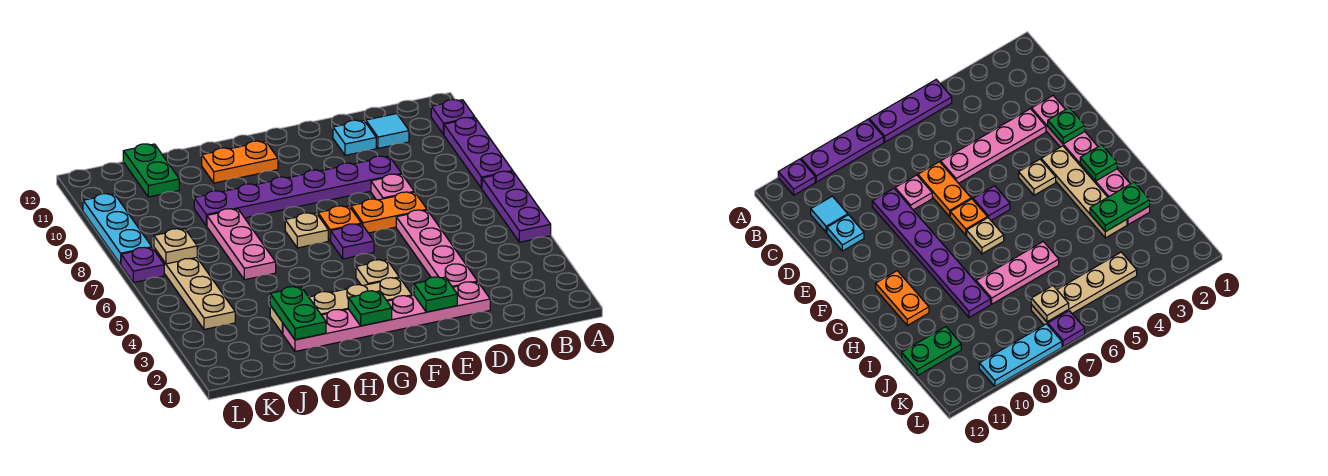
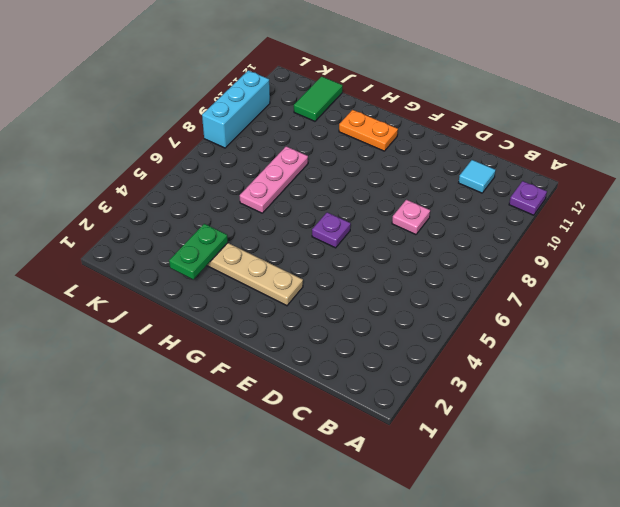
green tile J11:J12 level 1 -> green plate J11:J12 level 1
cyan brick L8:L10 level 1 -> cyan plate L8:L10 level 1
none -> purple plate A5:A7 level 1
none -> purple plate A8:A10 level 1
none -> pink plate D2:I2 level 1

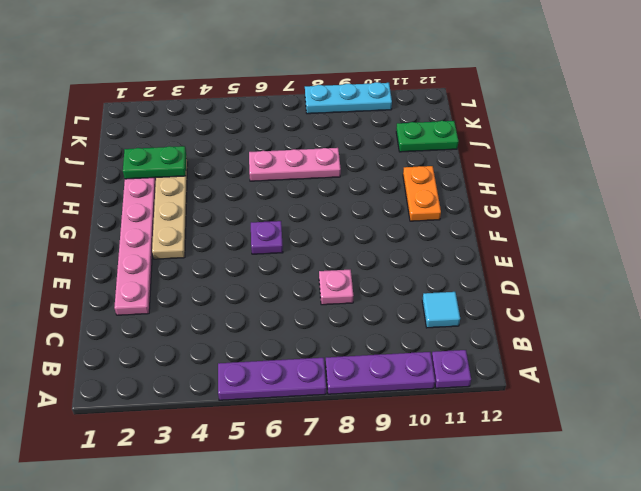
none -> pink plate D3:D6 level 1
none -> orange plate D7:E7 level 1
none -> purple plate D9:I9 level 1

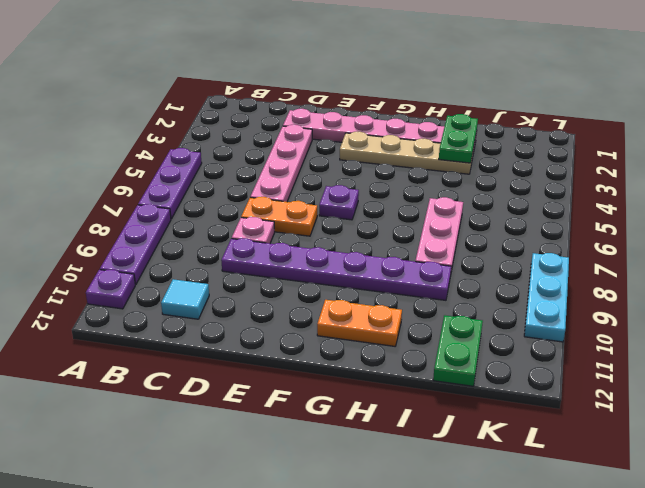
none -> cyan plate D11 level 1
none -> tan plate F4 level 1
none -> orange plate F7 level 1

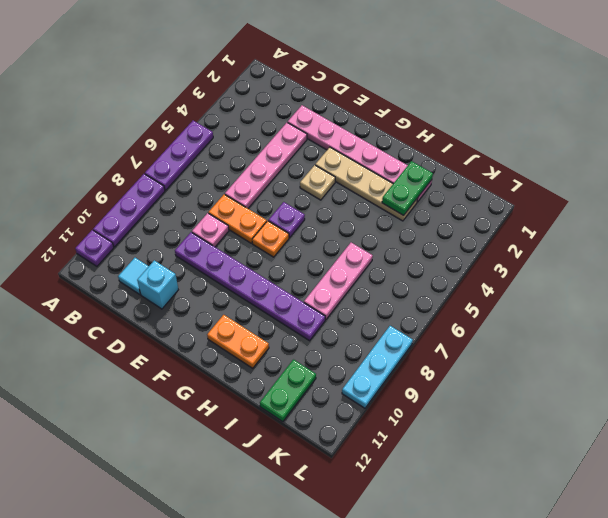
cyan brick D11 level 1 -> cyan plate D11 level 1
none -> tan plate G7 level 1
none -> tan plate K4:K7 level 1
none -> purple plate L7 level 1

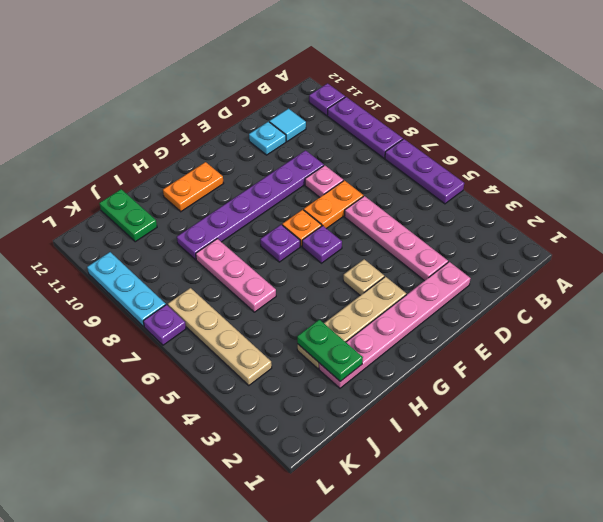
purple plate G7 level 1 -> tan plate G7 level 1
none -> green plate E2 level 2
none -> green plate G2 level 2
none -> tan plate K7 level 2

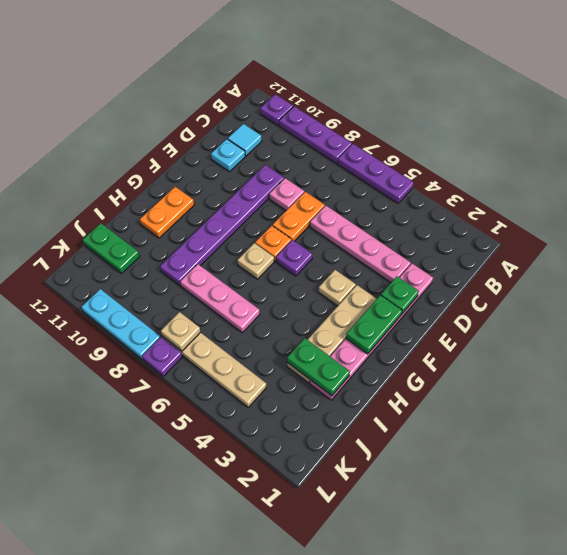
green plate F2:G2 level 2 -> green plate G2 level 2

